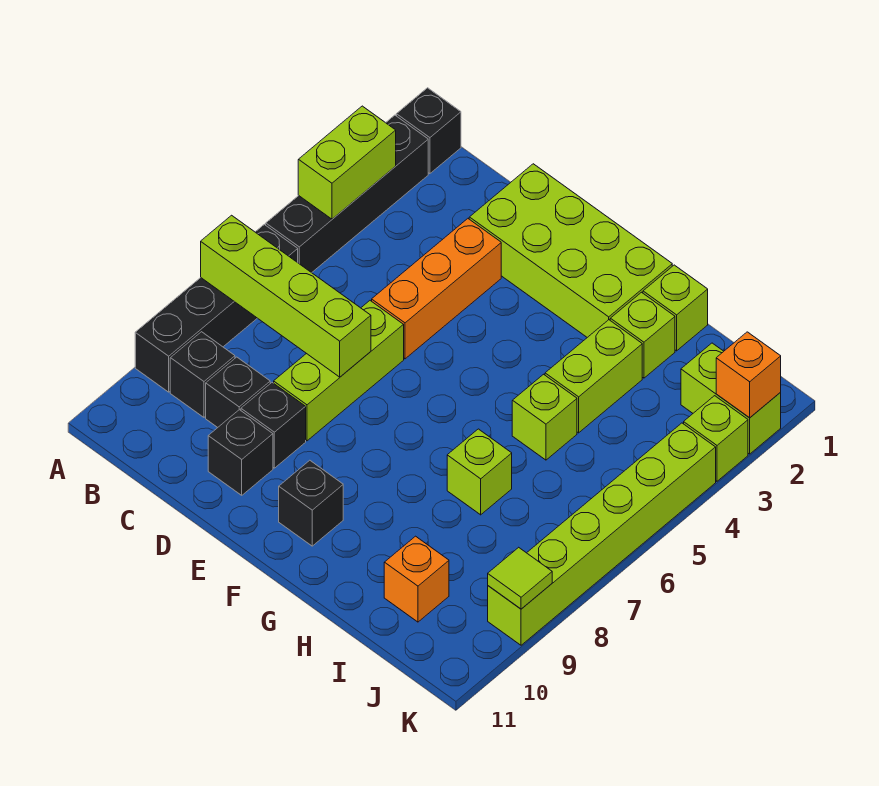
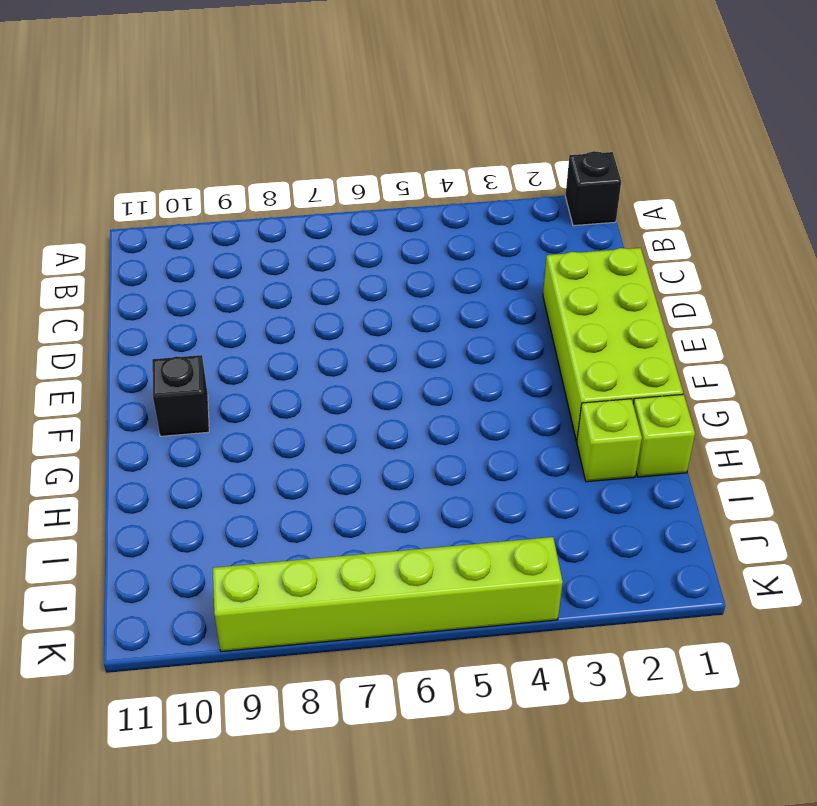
none -> black brick A2:A5 level 1
none -> black brick A6:A9 level 1
none -> black brick B9 level 1

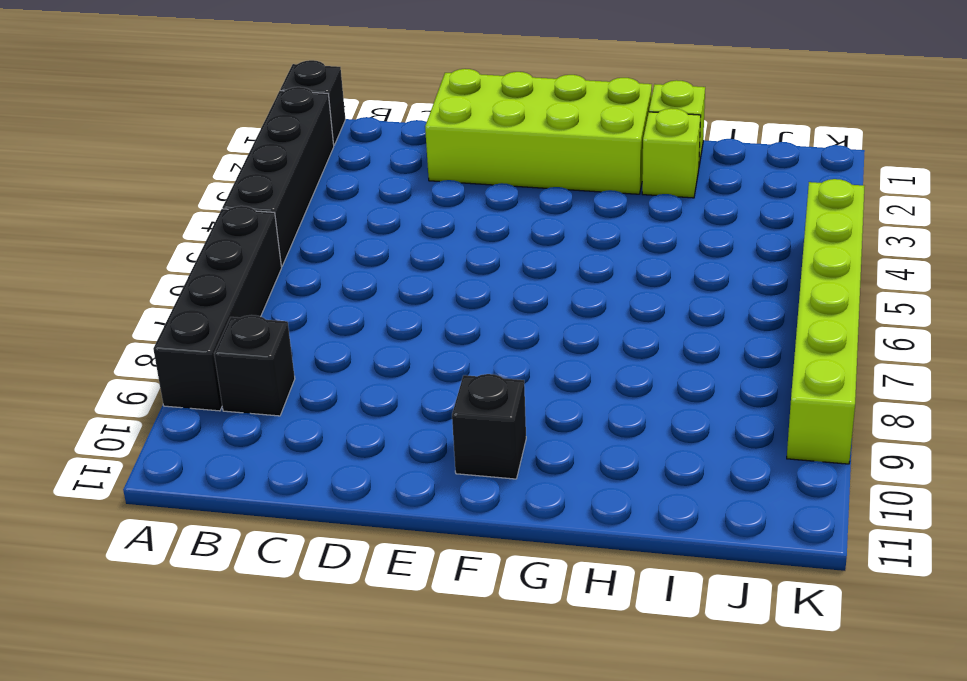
none -> black brick C9 level 1
none -> orange brick D3:D5 level 1
none -> lime brick D6:D8 level 1

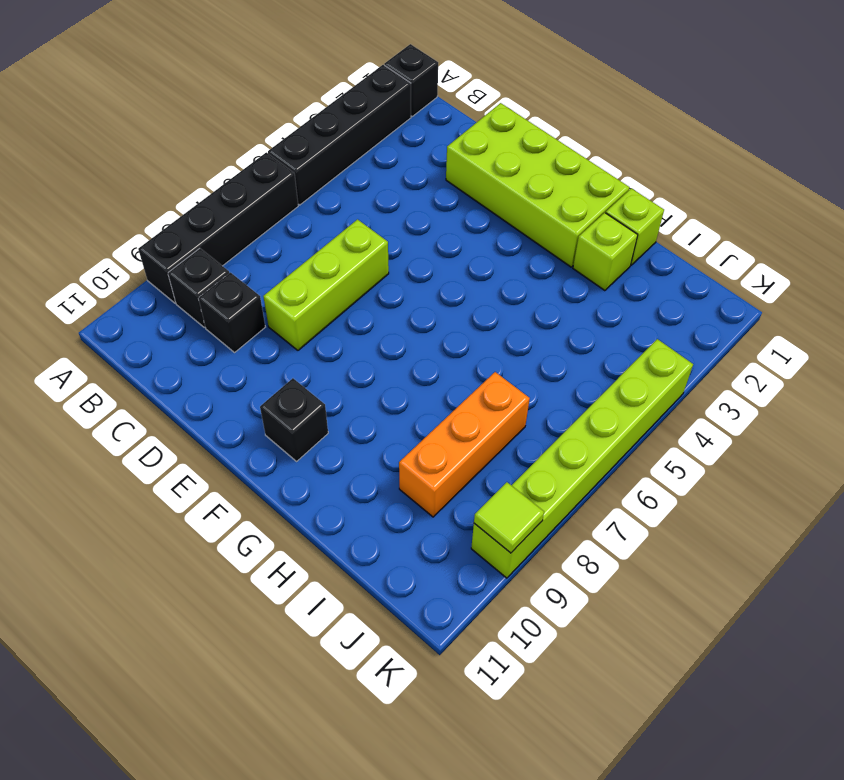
orange brick I7:I9 level 1 -> orange brick D3:D5 level 1
none -> black brick D9 level 1
none -> black brick D10 level 1
none -> lime brick H3:H4 level 1

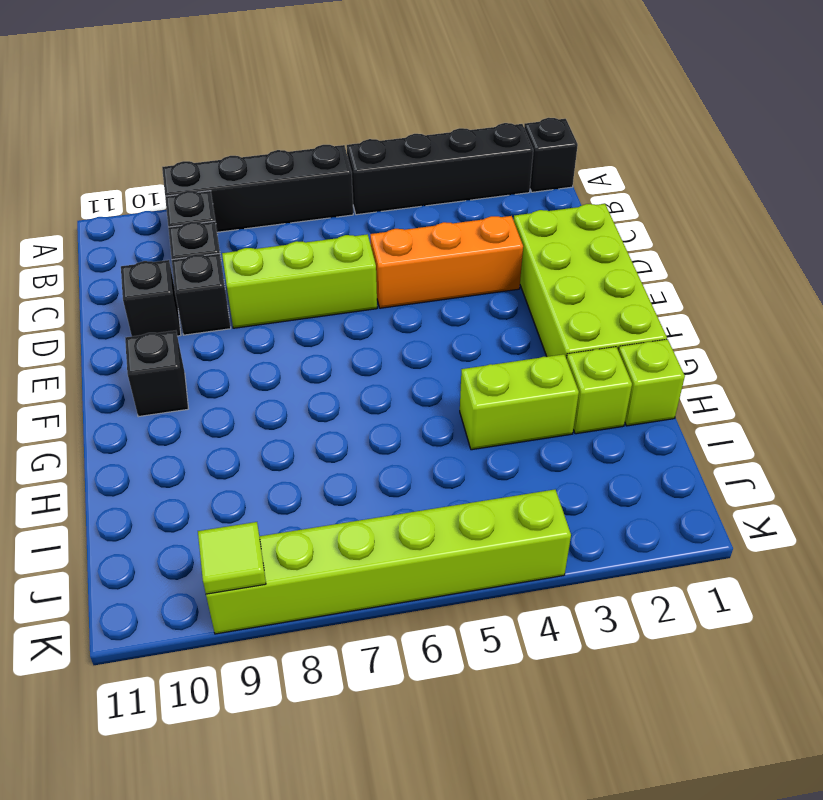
none -> lime brick H5 level 1
none -> lime brick H7 level 1
none -> orange brick I10 level 1

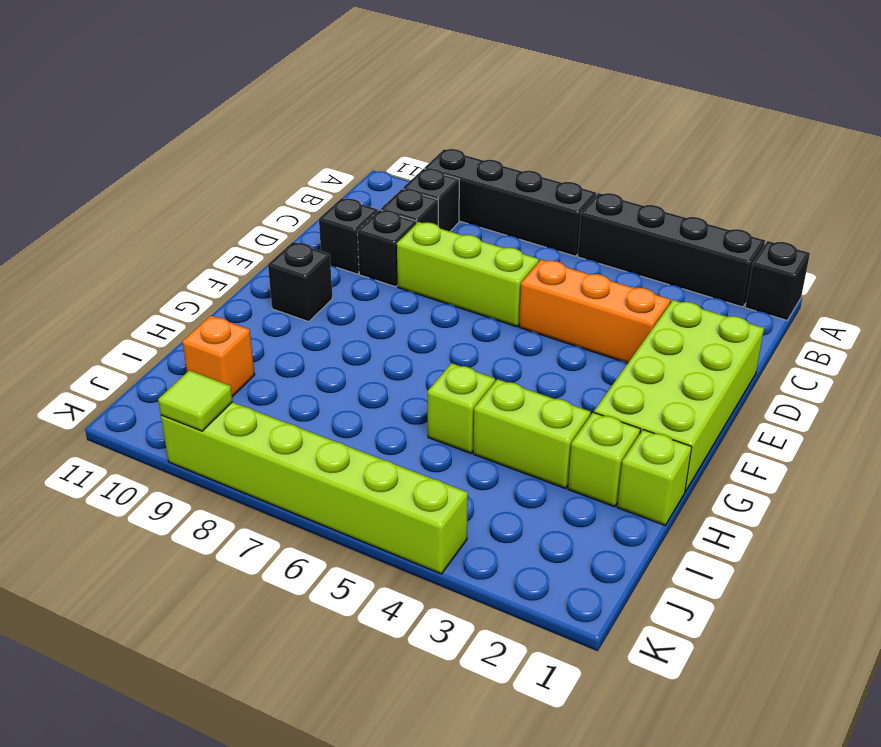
none -> lime brick H7 level 1
none -> lime brick J2:K2 level 1
none -> lime brick K3 level 1

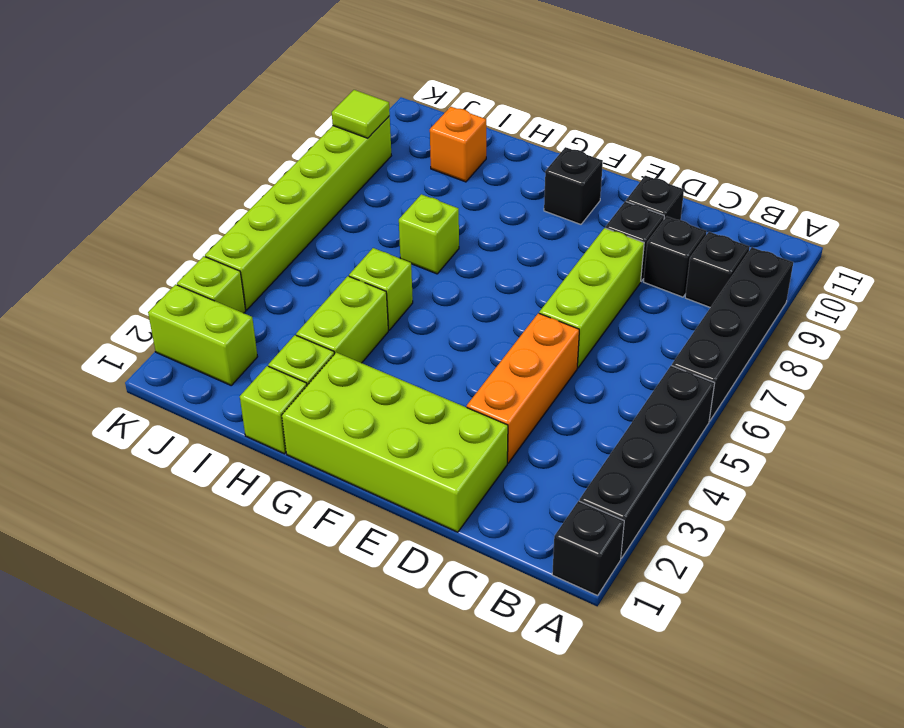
none -> lime brick A3:A4 level 2
none -> lime brick A7:D7 level 2
none -> orange brick K2 level 2

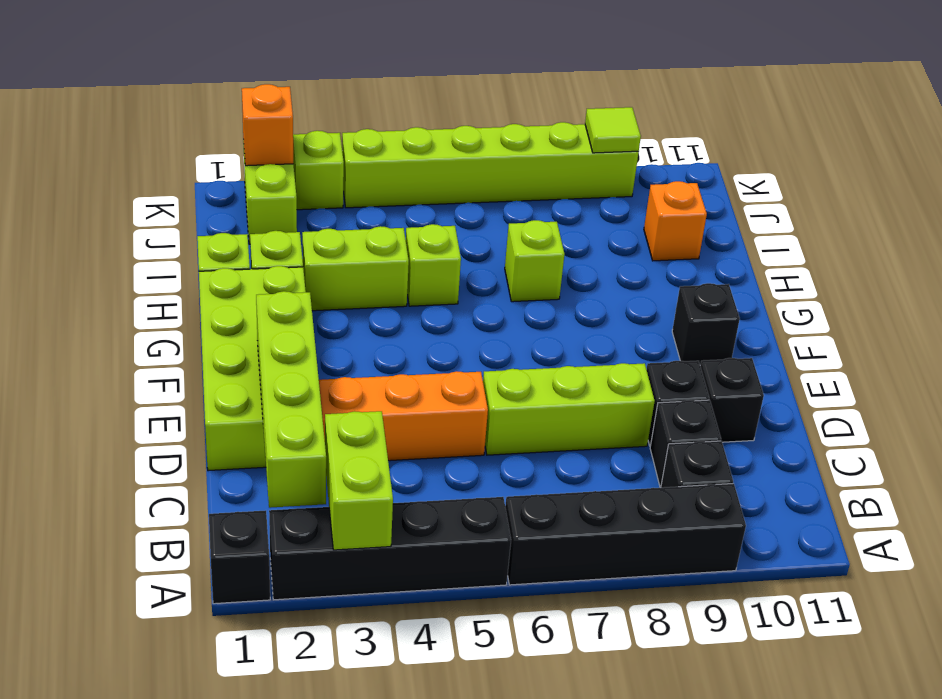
lime brick A3:B3 level 2 -> lime brick A3:A4 level 2
lime brick B2:E2 level 2 -> lime brick A7:D7 level 2

